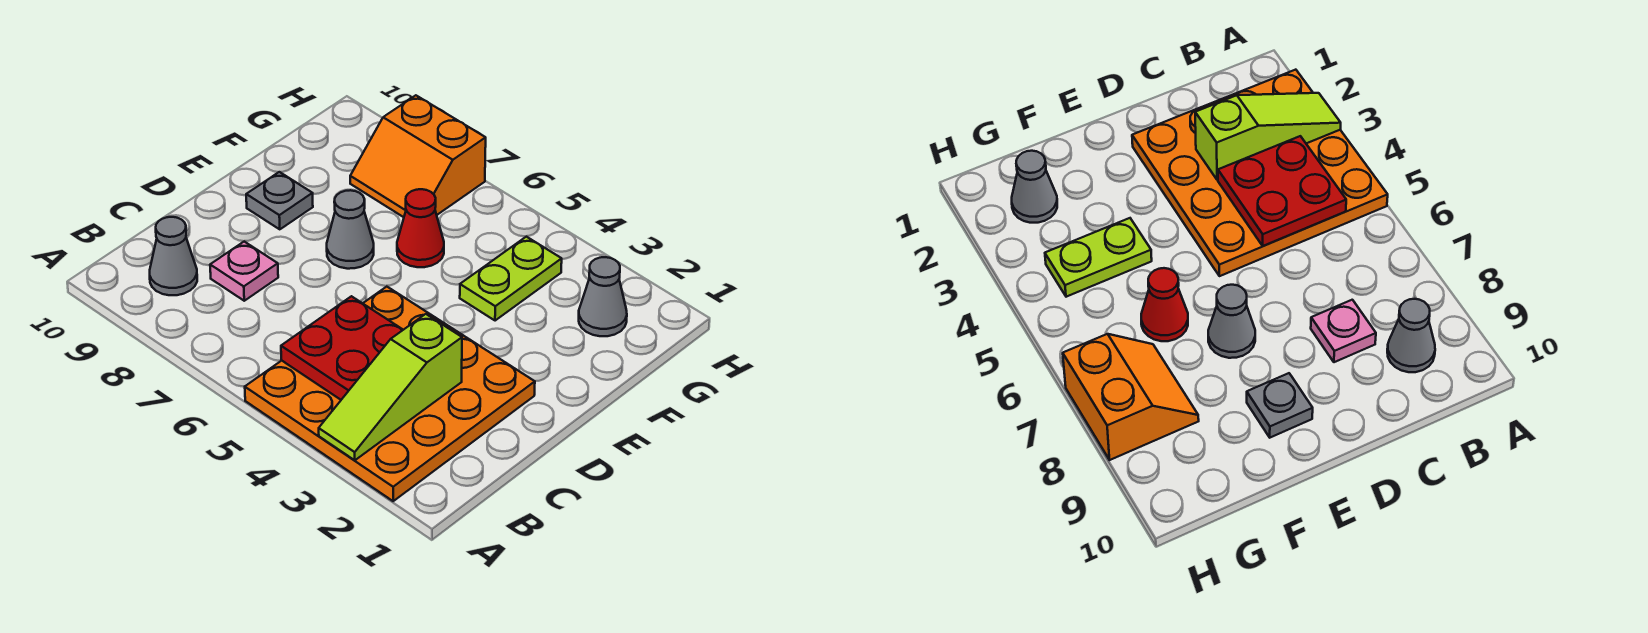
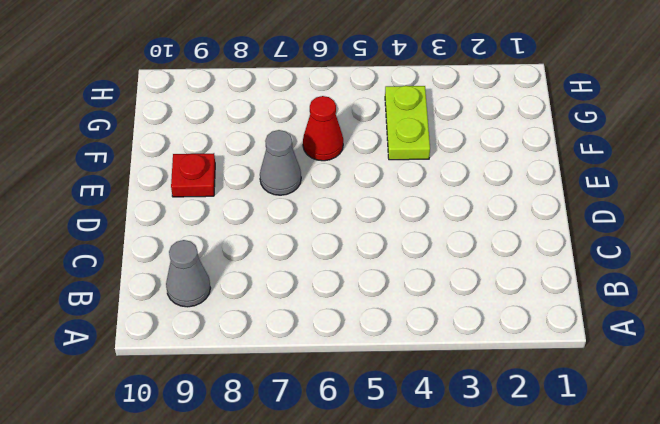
red plate E9 level 1 -> grey plate E9 level 1
none -> orange plate A2:D5 level 1
none -> pink plate C8 level 1

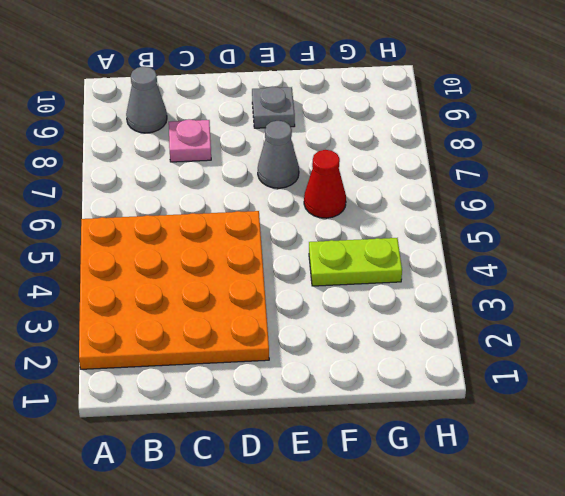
none -> grey cone G2 level 1
none -> orange slope G7:H8 level 1 top H

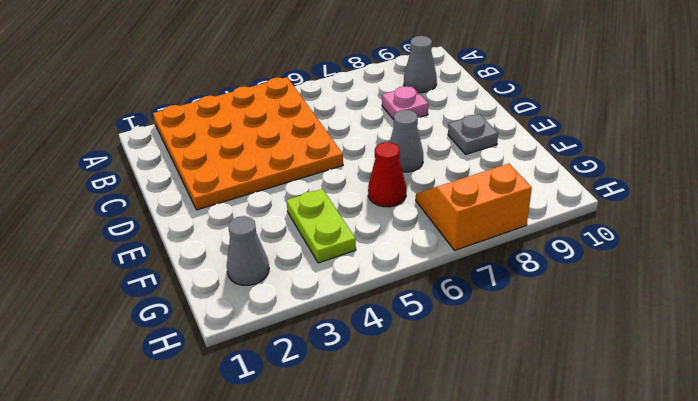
none -> lime slope A3:C3 level 2 top C
none -> red plate B4:C5 level 2

